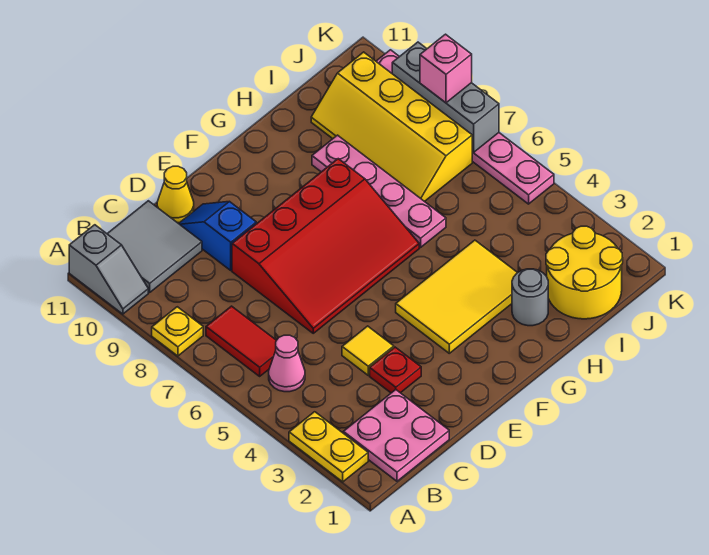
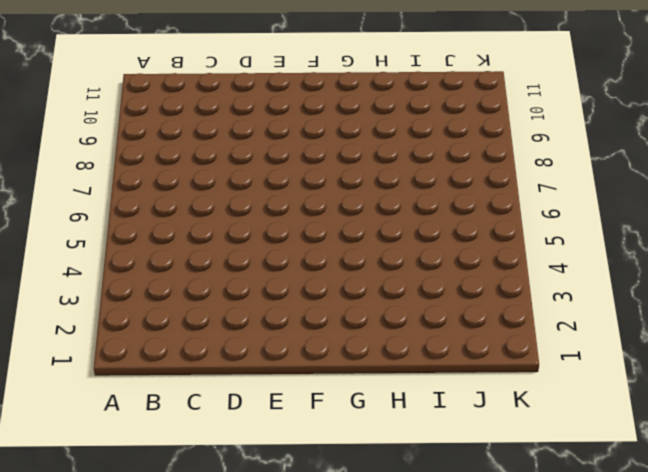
none -> yellow plate A2:A3 level 1
none -> yellow plate A8 level 1
none -> grey slope A10:A11 level 1 top 11

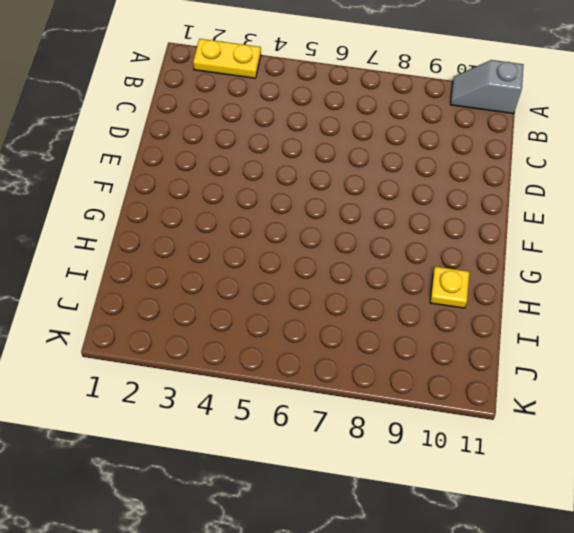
yellow plate H10 level 1 -> yellow plate A8 level 1
none -> pink plate B1:C2 level 1
none -> pink cone B5 level 1
none -> red tile B6:B7 level 1

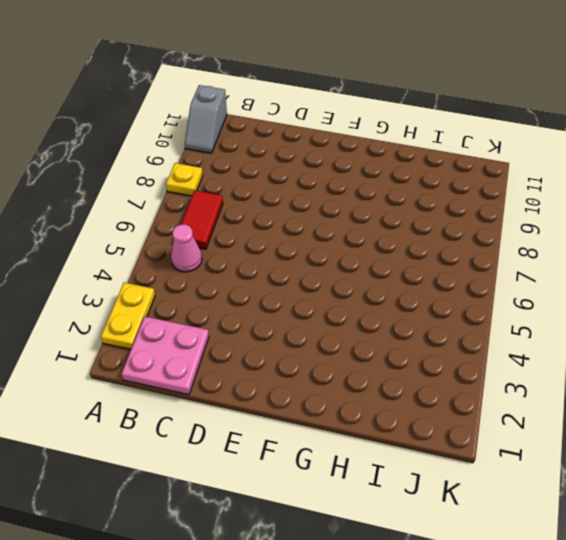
none -> grey tile B10:C11 level 1
none -> red plate D3 level 1
none -> yellow tile D4 level 1

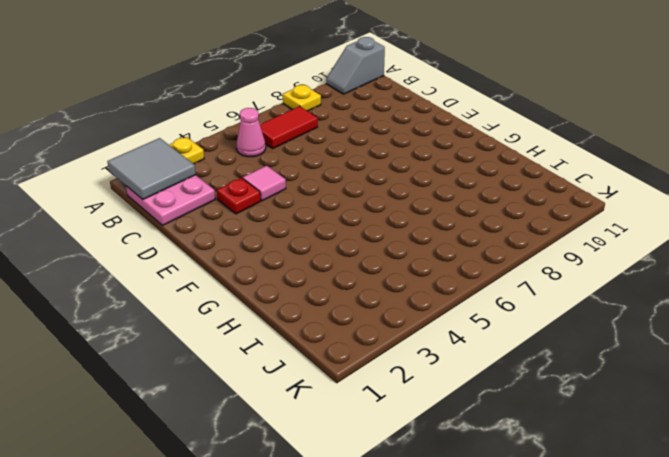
grey tile A1:B2 level 2 -> grey tile B10:C11 level 1
pink tile D4 level 1 -> yellow tile D4 level 1
none -> red slope D6:G8 level 1 top 8
none -> blue slope D9:D10 level 1 top 9
none -> yellow cone D11 level 1

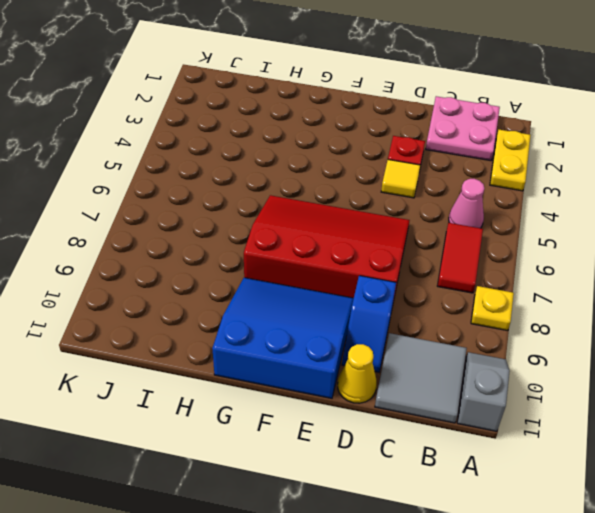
blue slope E9:G11 level 1 top 11 -> none
none -> yellow tile F3:H4 level 1
none -> grey round brick H2 level 1
none -> pink plate H6:H9 level 1

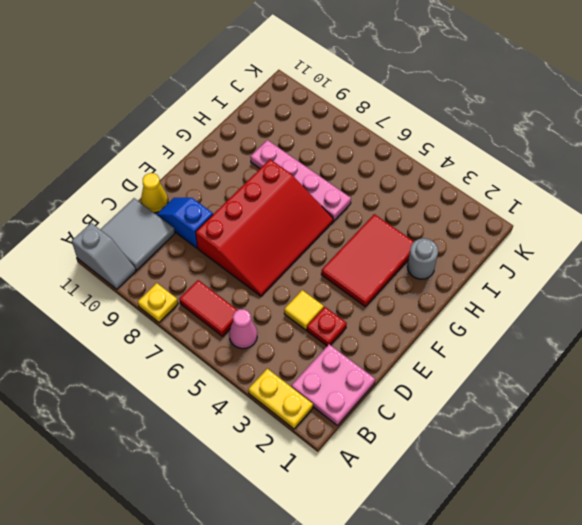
red tile F3:H4 level 1 -> yellow tile F3:H4 level 1
none -> yellow round brick I1:J2 level 1
none -> yellow slope I7:J10 level 1 top J
none -> pink plate K5:K10 level 1

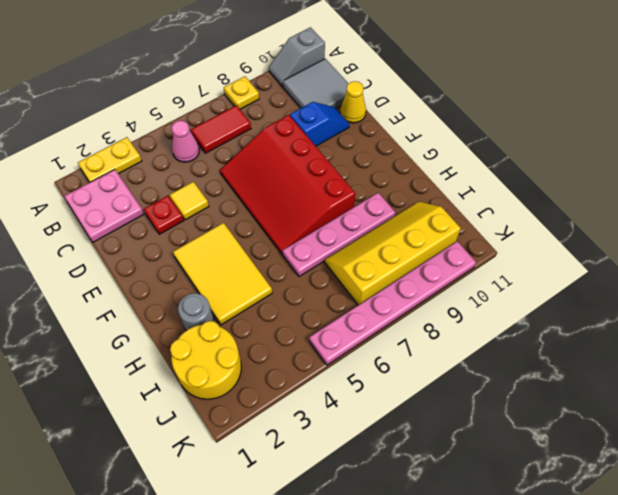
none -> grey brick K7:K9 level 2
none -> pink brick K8 level 3

